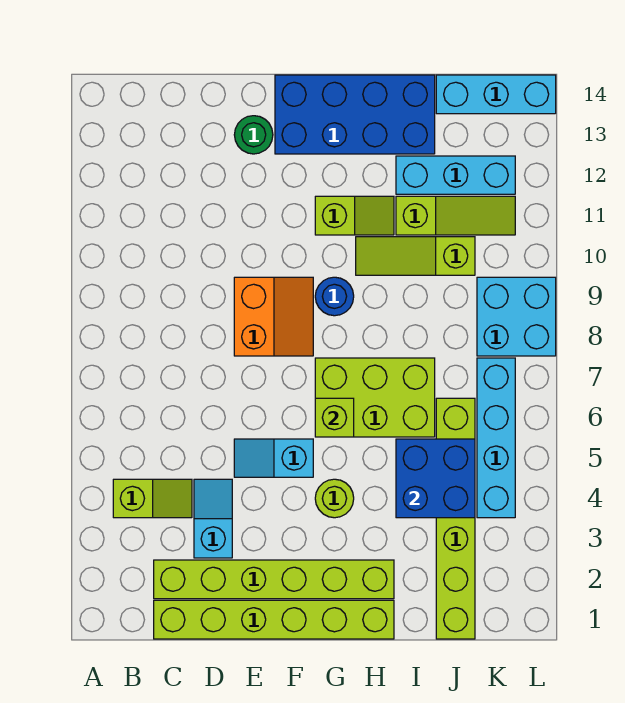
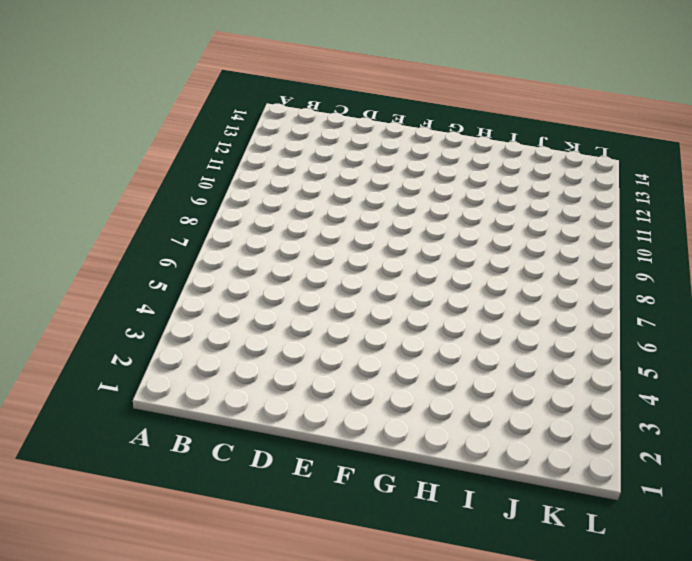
none -> lime slope B4:C4 level 1 top B
none -> lime brick C1:H1 level 1
none -> lime brick C2:H2 level 1

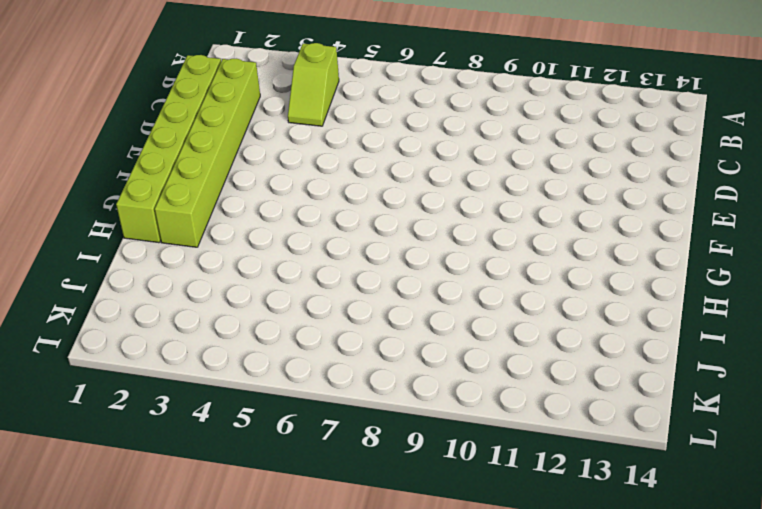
none -> cyan slope D3:D4 level 1 top 3
none -> cyan slope E5:F5 level 1 top F
none -> orange slope E8:F9 level 1 top E

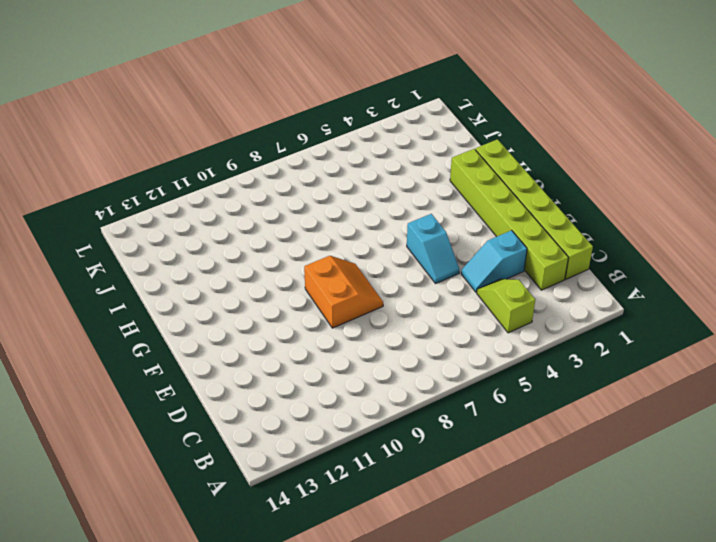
orange slope E8:F9 level 1 top 9 -> orange slope E8:F9 level 1 top E
none -> green round brick E13 level 1
none -> blue brick F13:I14 level 1
none -> lime round brick G4 level 1

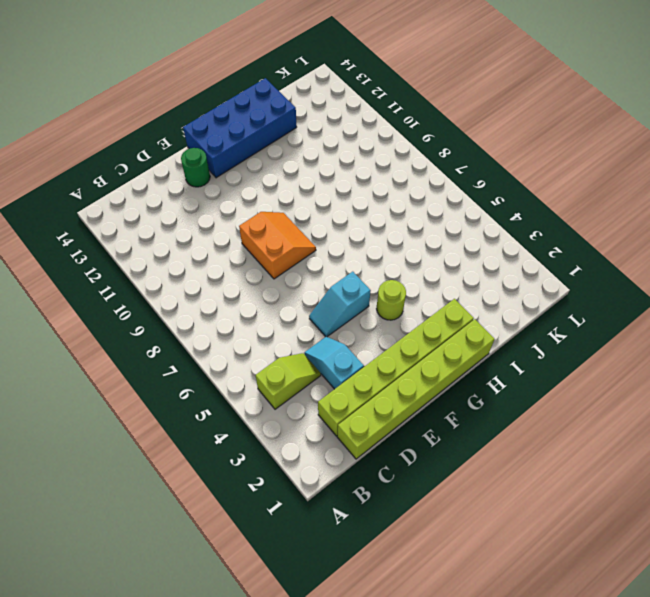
none -> lime brick G6:I7 level 1
none -> blue round brick G9 level 1
none -> lime slope G11:H11 level 1 top G

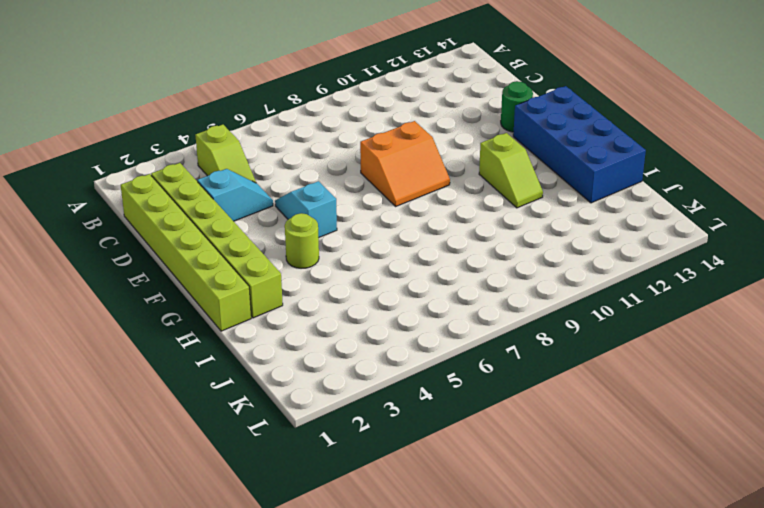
none -> lime brick G6:I7 level 1
none -> blue round brick G9 level 1
none -> lime slope H10:J10 level 1 top J

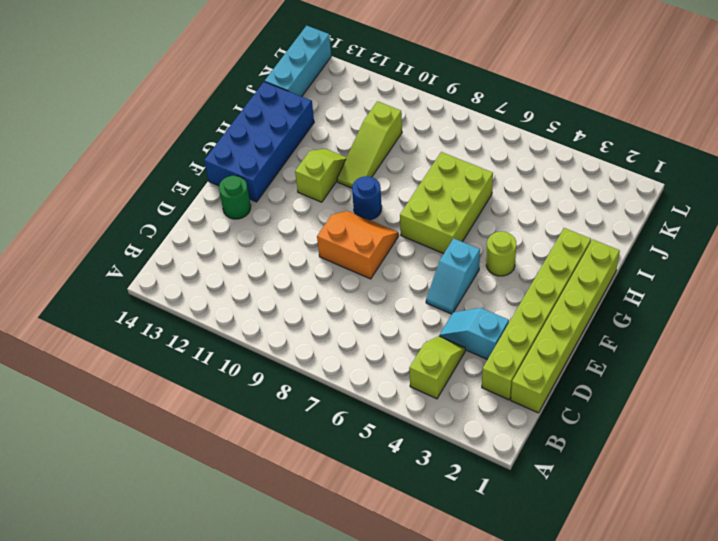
none -> lime slope I11:K11 level 1 top I
none -> cyan brick I12:K12 level 1
none -> lime brick J1:J6 level 1

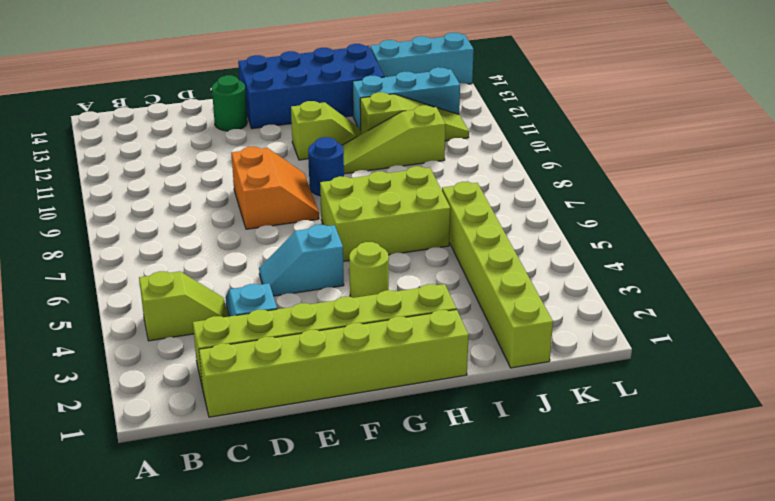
none -> cyan brick K4:K7 level 1
none -> cyan brick K8:L9 level 1
none -> lime brick G6 level 2

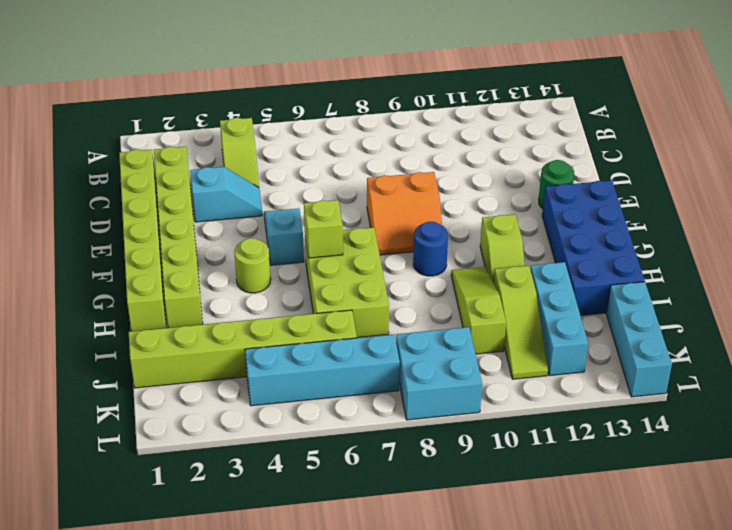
none -> blue brick I4:J5 level 2

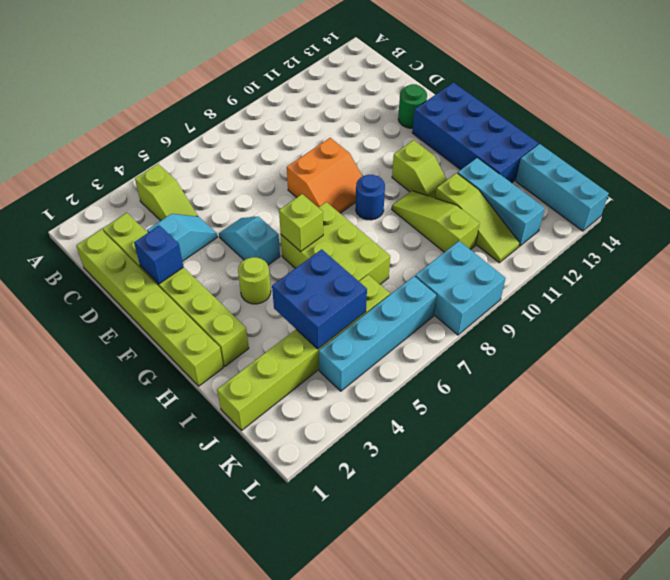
blue brick E2 level 2 -> none

